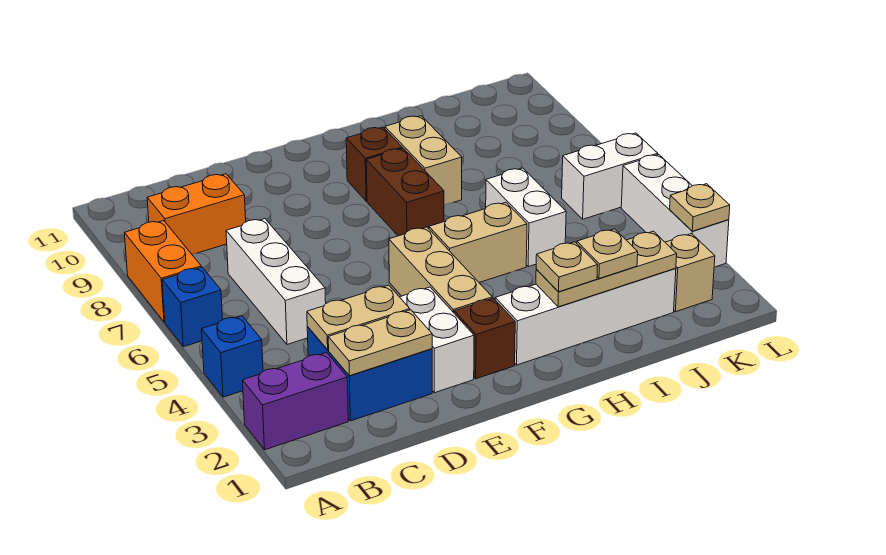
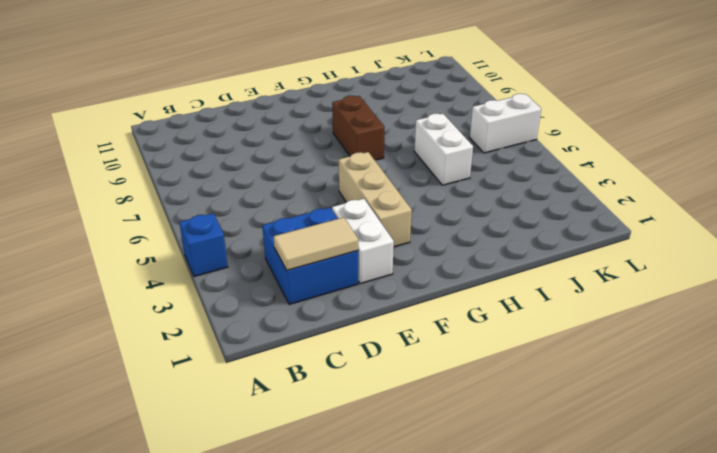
tan tile C2:D2 level 2 -> tan plate C2:D2 level 2
none -> purple brick A2:B2 level 1
none -> blue brick A6 level 1
none -> orange brick A7:A8 level 1

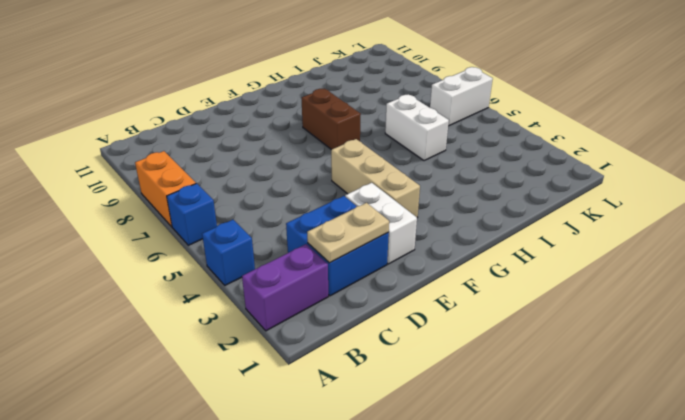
none -> orange brick B9:C9 level 1
none -> white brick C5:C7 level 1
none -> brown brick F2 level 1

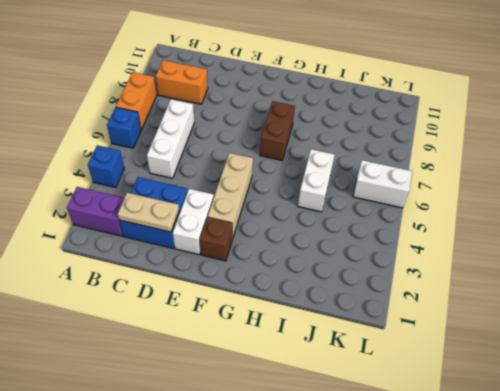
none -> white brick G2:J2 level 1
none -> tan brick G5:H5 level 1
none -> brown brick G9 level 1

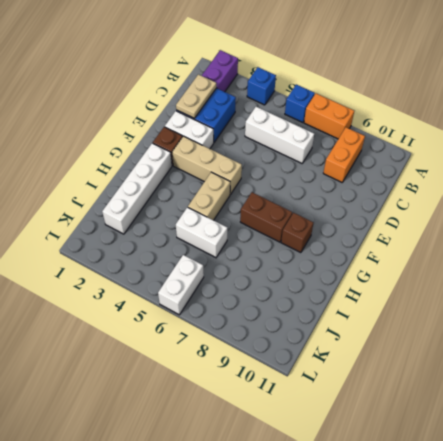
none -> tan brick H8:H9 level 1
none -> tan brick K2 level 1
none -> white brick L3:L5 level 1

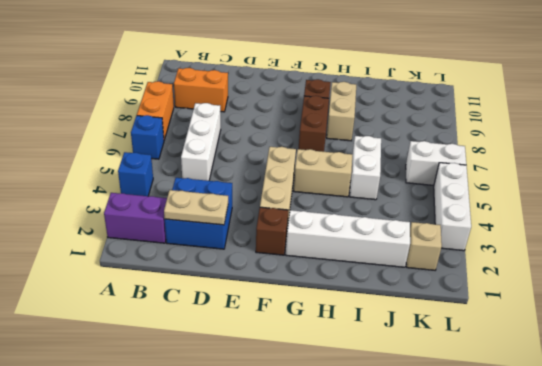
none -> white brick E2:E3 level 1
none -> tan plate C3:D3 level 2
none -> tan plate H2:J2 level 2

